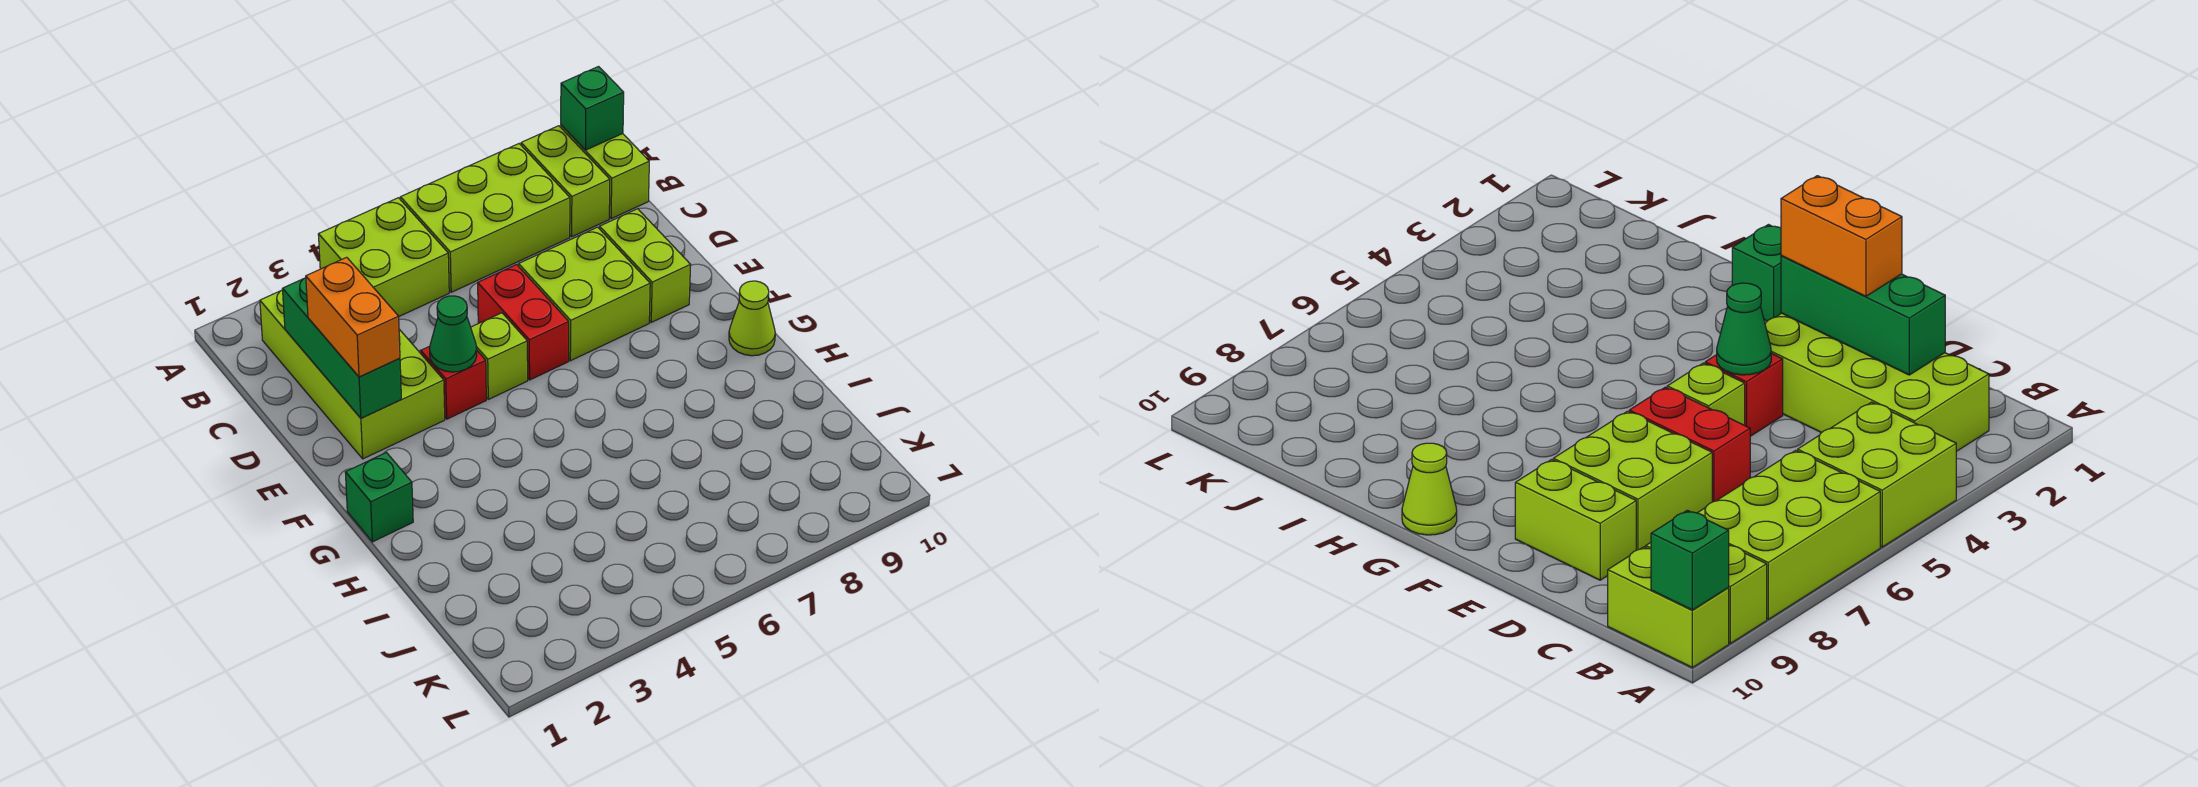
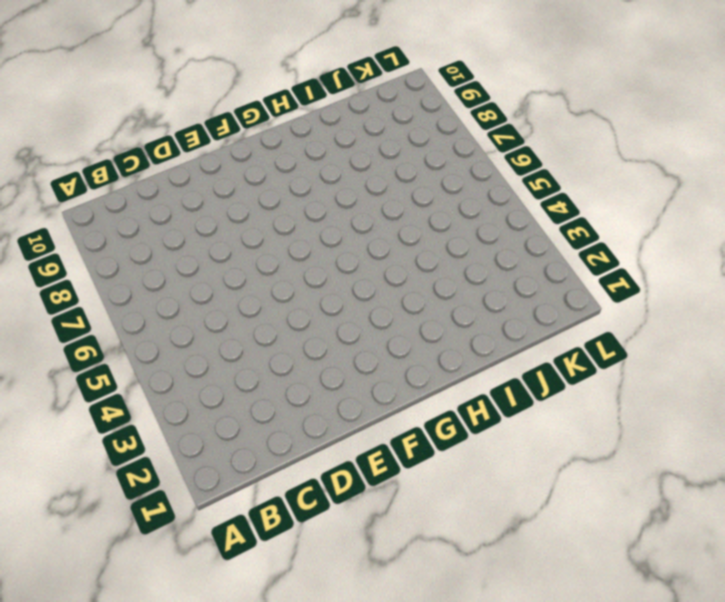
none -> lime brick A4:B5 level 1
none -> lime brick A6:B8 level 1
none -> lime brick A9:B9 level 1

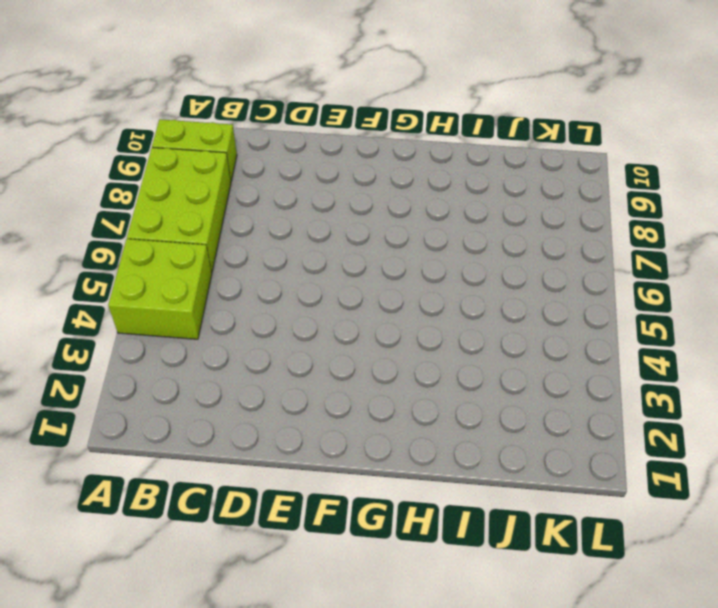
none -> lime brick A10:B10 level 1
none -> lime brick B2:E3 level 1
none -> red brick D6:E6 level 1

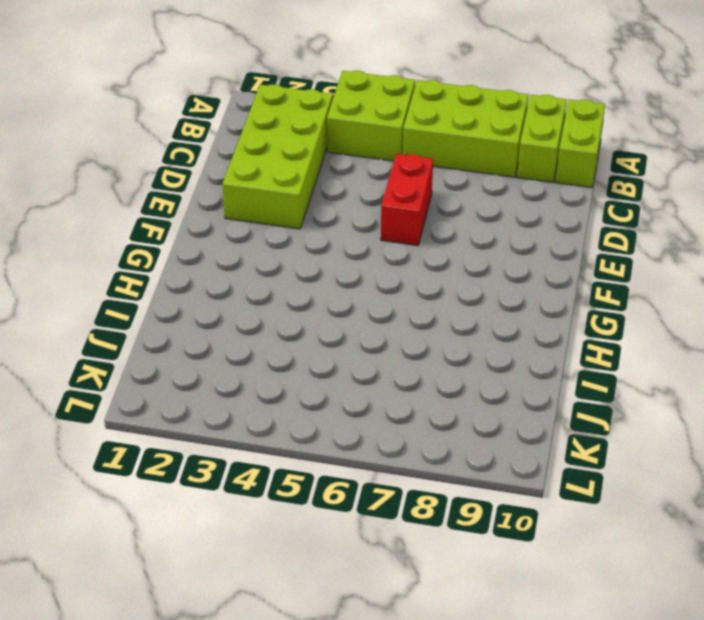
none -> lime brick D7:E8 level 1
none -> lime brick D9:E9 level 1
none -> red brick E4 level 1

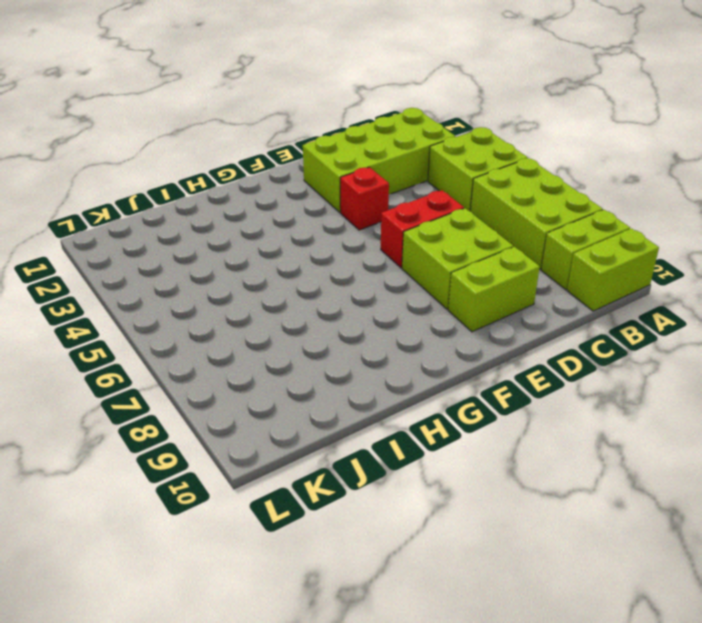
none -> lime brick E5 level 1
none -> green brick G1 level 1
none -> lime cone G10 level 1

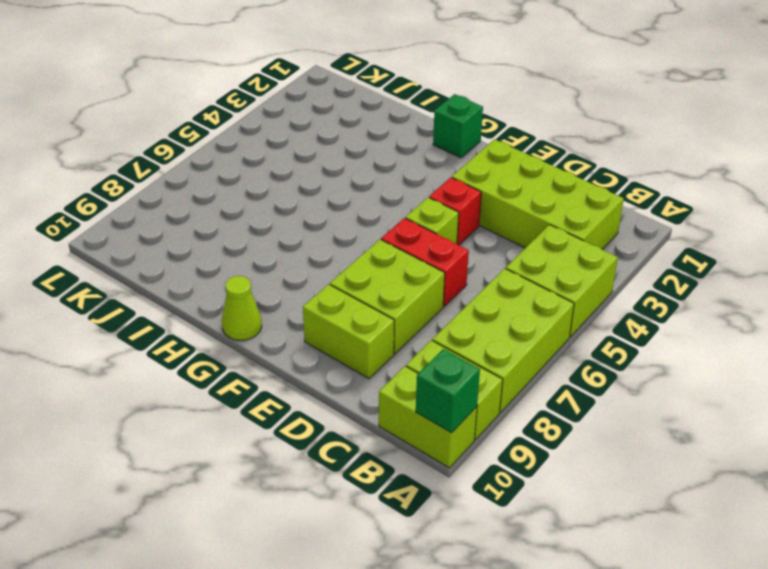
none -> green brick C2:E2 level 2
none -> green cone E4 level 2
none -> orange brick D2:E2 level 3

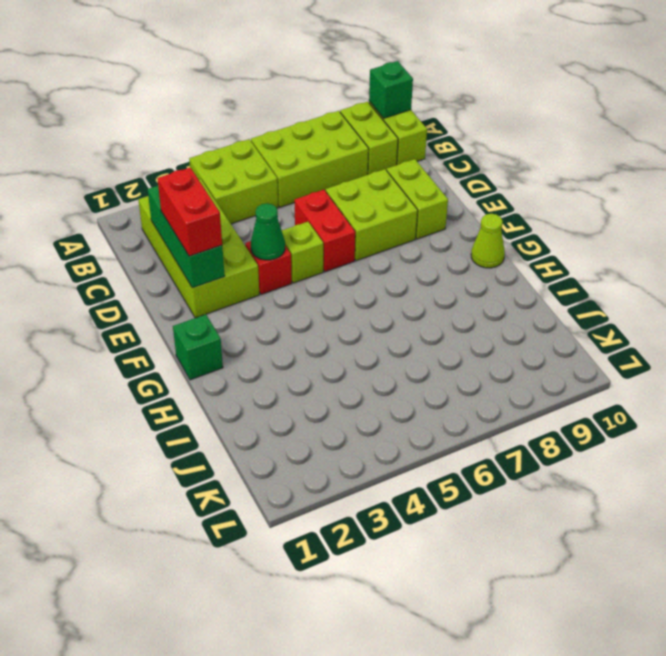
red brick D2:E2 level 3 -> orange brick D2:E2 level 3

